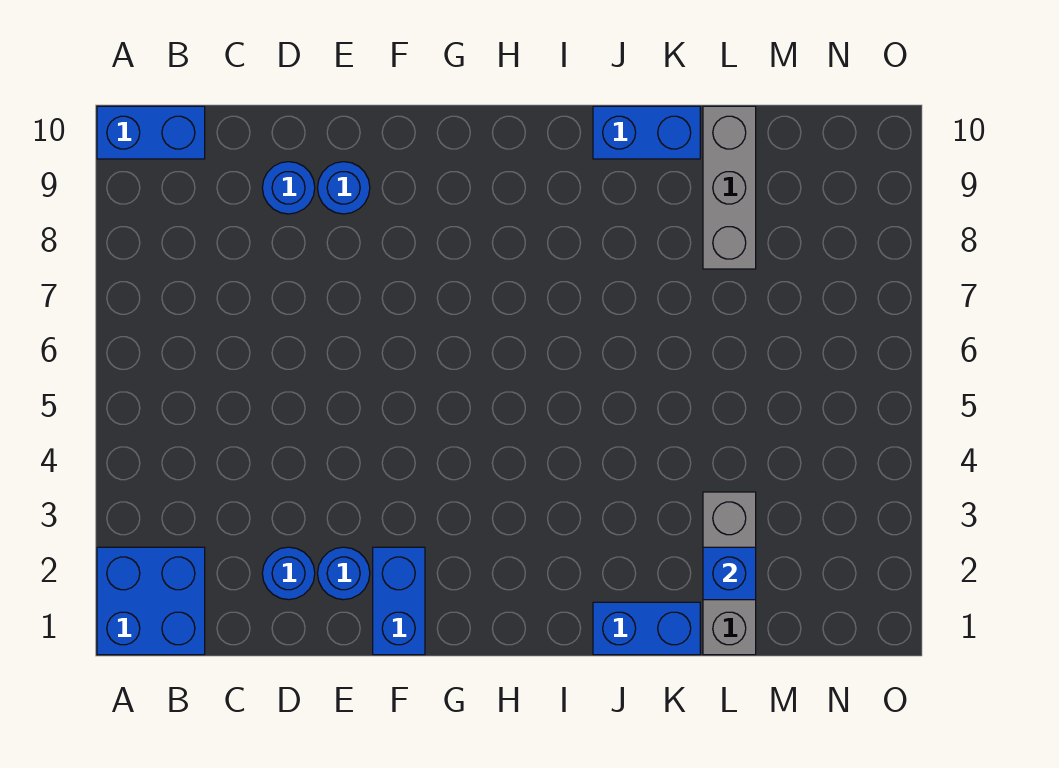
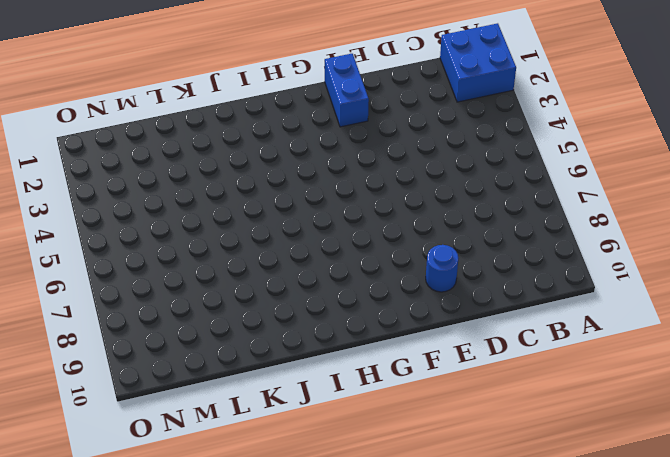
none -> blue brick A10:B10 level 1
none -> blue round brick D2 level 1
none -> blue round brick D9 level 1

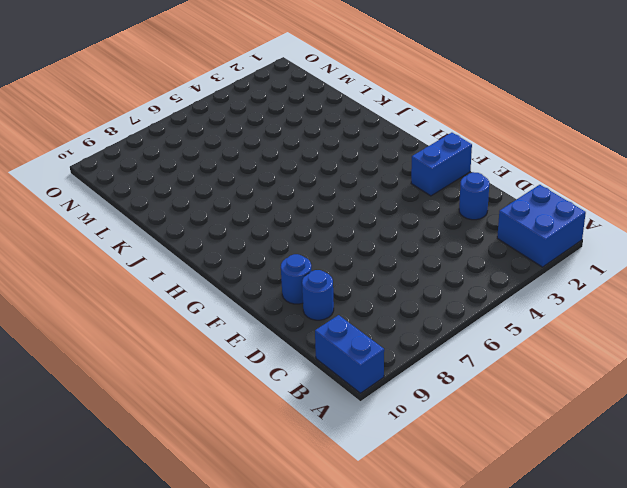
none -> blue round brick E2 level 1
none -> blue brick J1:K1 level 1
none -> blue brick J10:K10 level 1

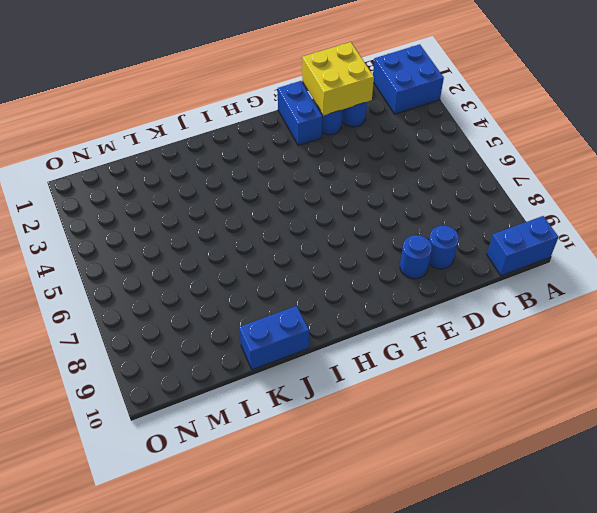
yellow brick D1:E2 level 2 -> none
none -> blue brick J1:K1 level 1
none -> grey brick L1:L3 level 1
none -> grey brick L8:L10 level 1

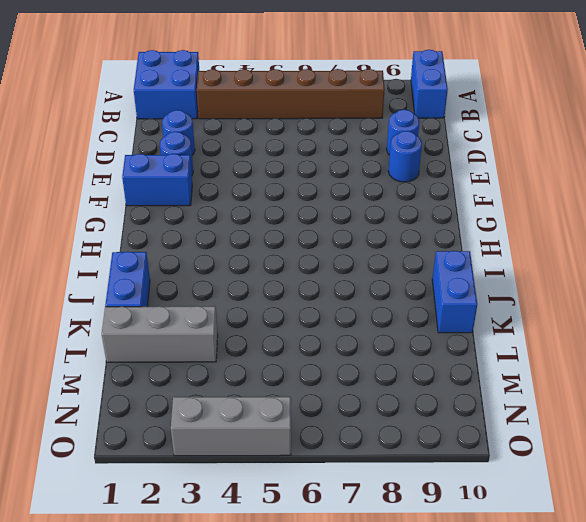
brown brick B3:B8 level 1 -> none
grey brick O3:O5 level 1 -> grey brick L8:L10 level 1
none -> blue brick L2 level 2

